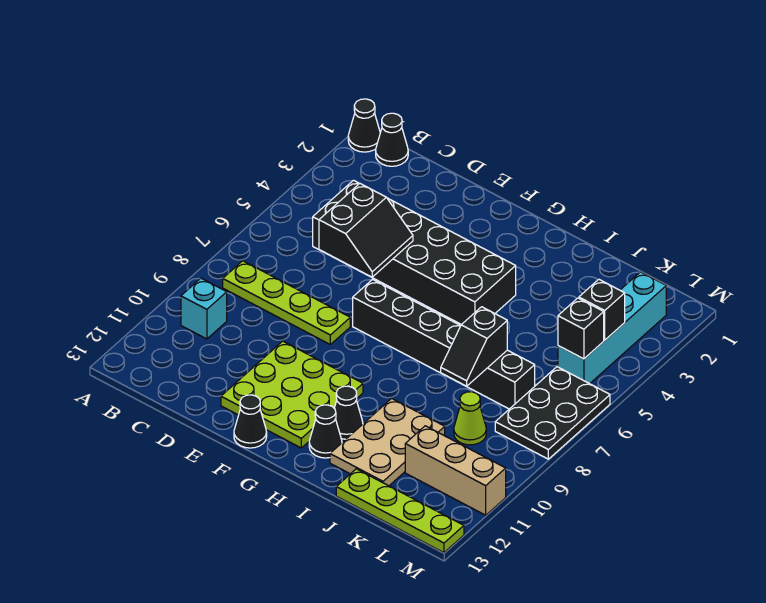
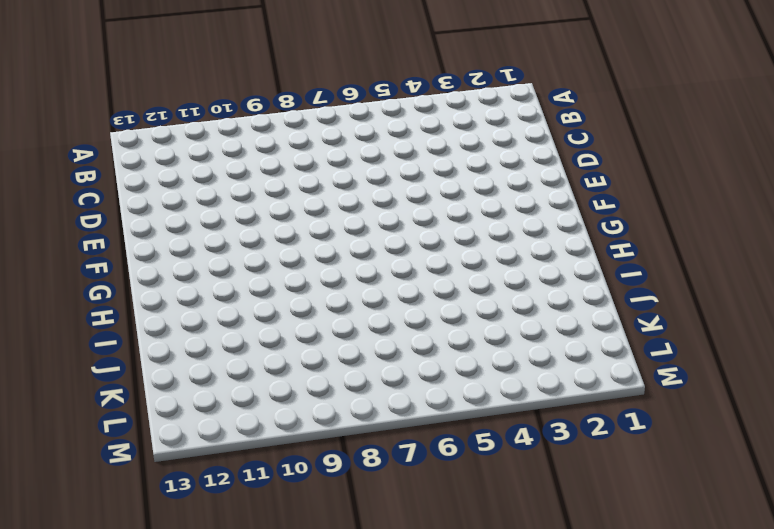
none -> black cone A1 level 1
none -> black cone B1 level 1
none -> lime plate B8:E8 level 1

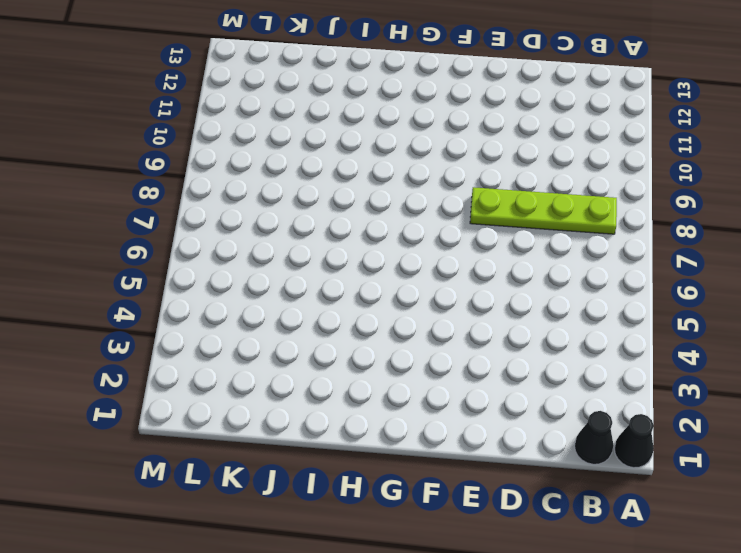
none -> cyan brick B10 level 1
none -> black brick C4:H5 level 1
none -> lime plate E10:G12 level 1

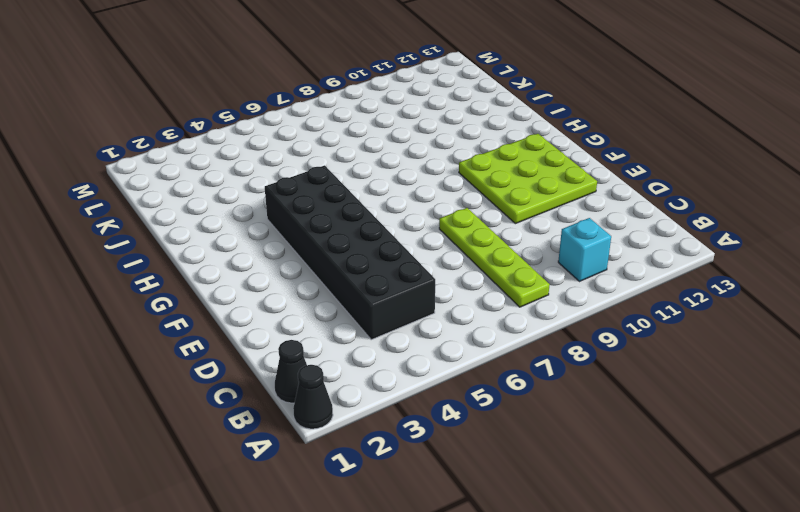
none -> black brick F7:K7 level 1
none -> black cone F13 level 1
none -> black cone H11 level 1

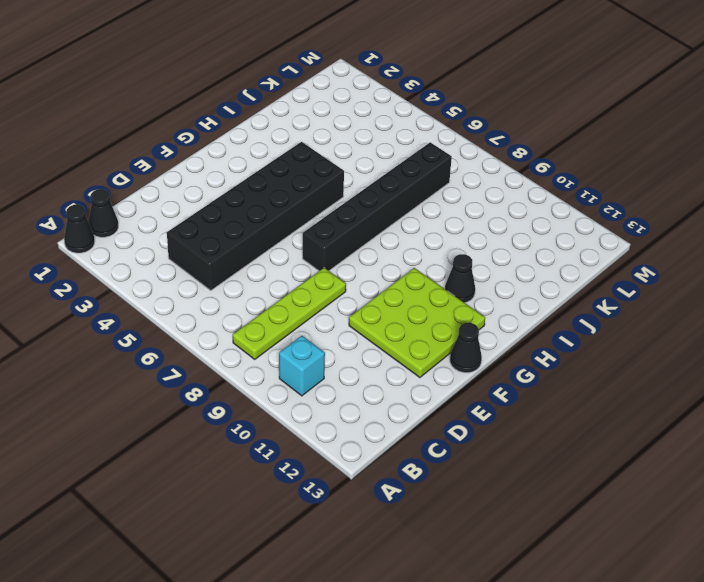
none -> black cone H12 level 1
none -> tan plate I10:J12 level 1
none -> lime plate J13:M13 level 1

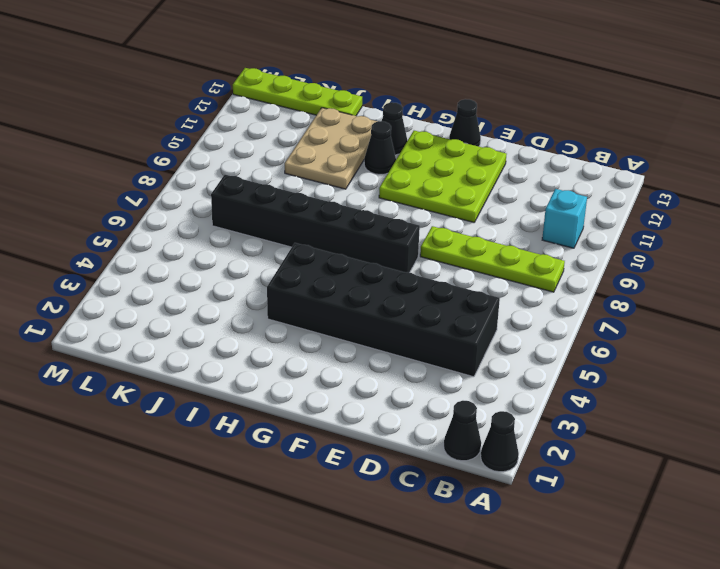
none -> lime cone K9 level 1
none -> tan brick K11:M11 level 1
none -> cyan brick L2:L5 level 1

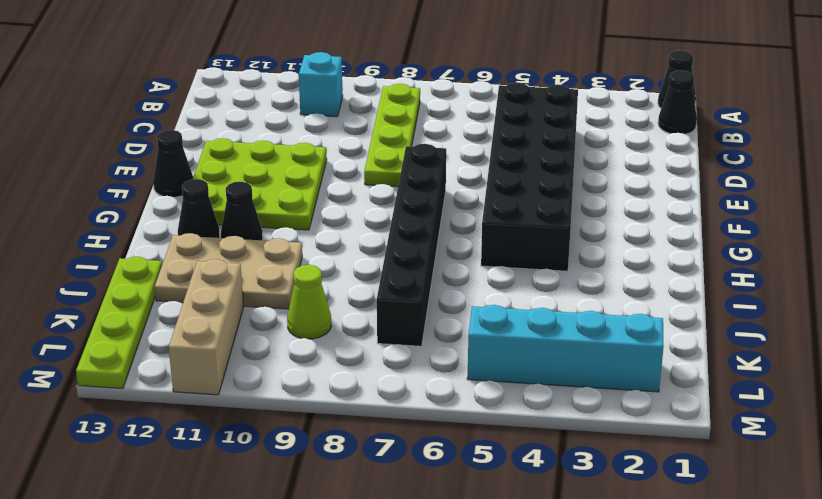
none -> black plate L6:M8 level 1
none -> black slope D5:E6 level 2 top D
none -> black slope J7:J8 level 2 top 7

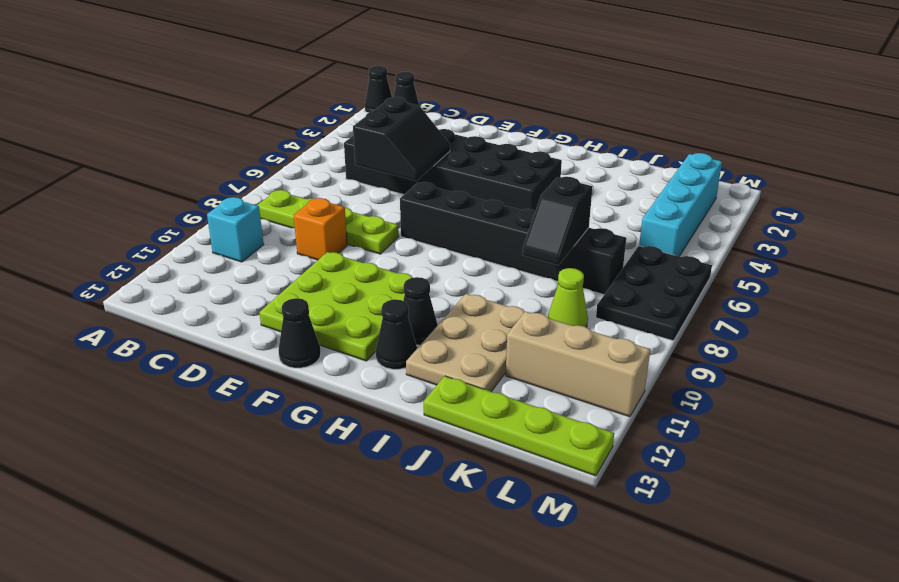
orange brick D9 level 1 -> none
none -> black brick L4 level 2
none -> black brick L5 level 2

